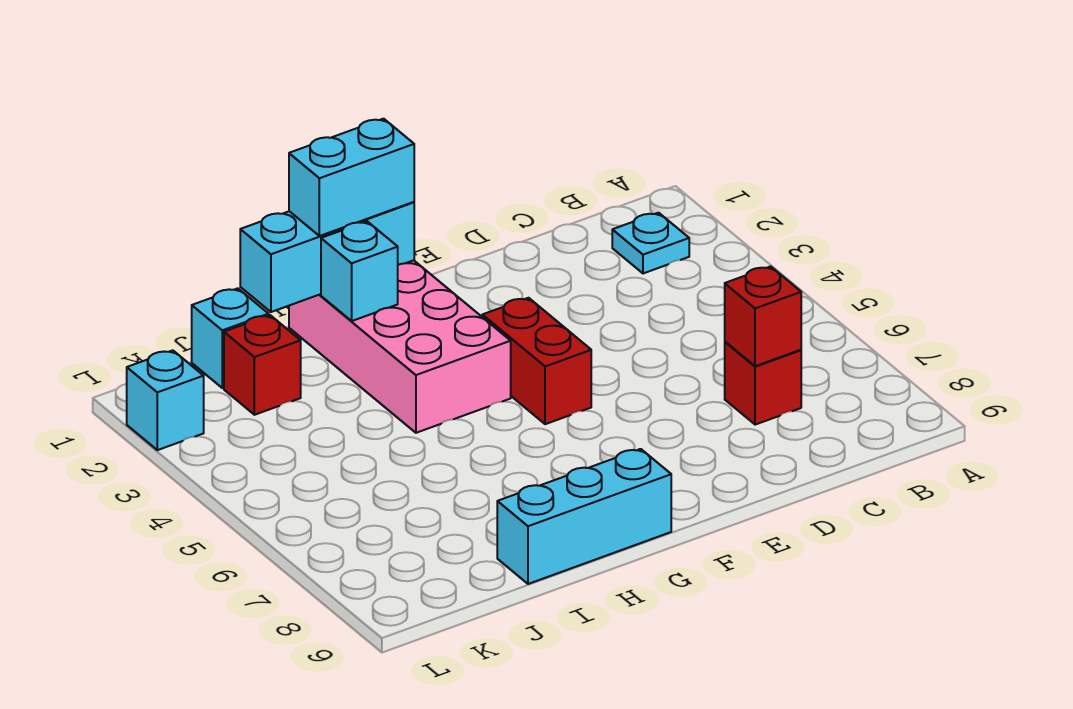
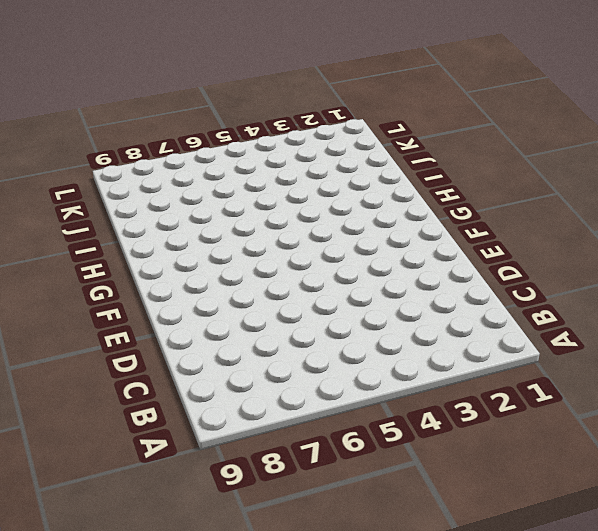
none -> cyan plate B2 level 1
none -> red brick C7 level 1
none -> red brick F4:F5 level 1

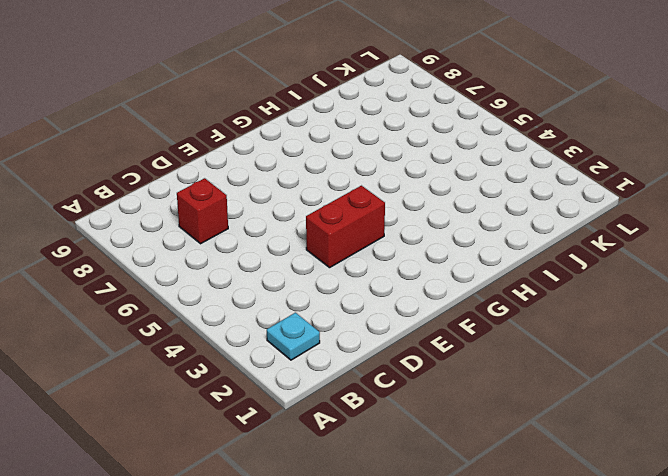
red brick E4:F4 level 1 -> red brick F4:F5 level 1
none -> pink brick G1:H4 level 1
none -> cyan brick G9:I9 level 1
none -> cyan brick J1 level 1

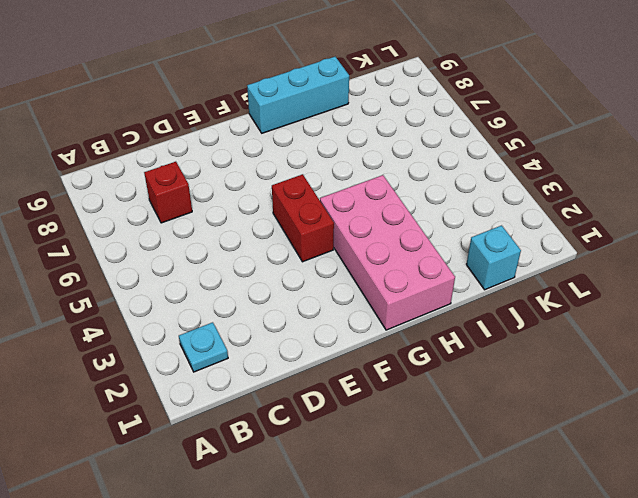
none -> red brick J2 level 1
none -> cyan brick L2 level 1
none -> red brick C7 level 2

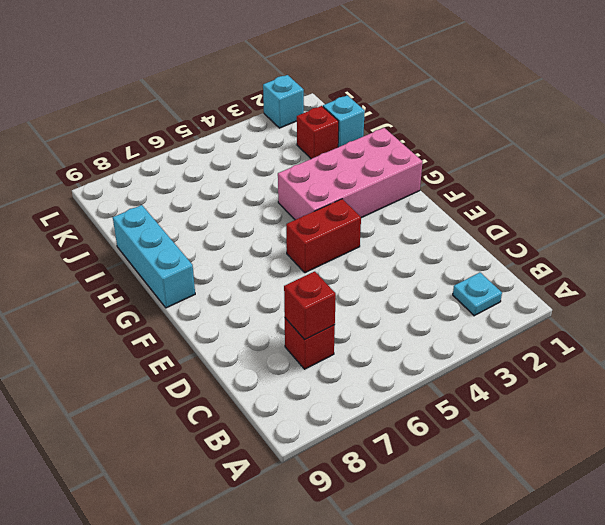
none -> cyan brick G1:I1 level 2
none -> cyan brick H2 level 2
none -> cyan brick G1:H1 level 3

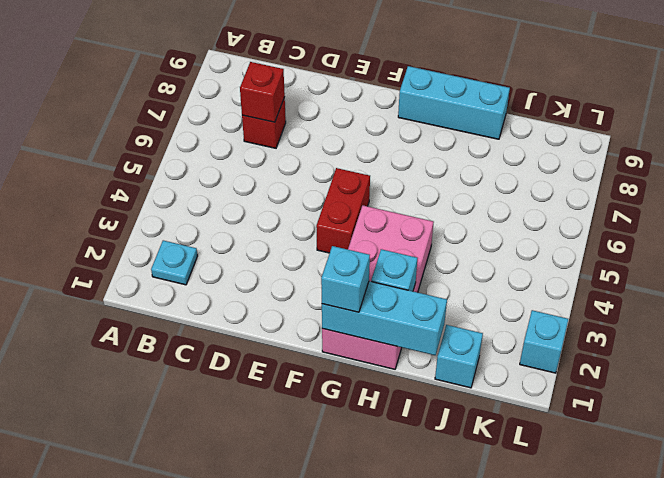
cyan brick G1 level 3 -> cyan brick G1:H1 level 3
none -> red brick J2 level 1

